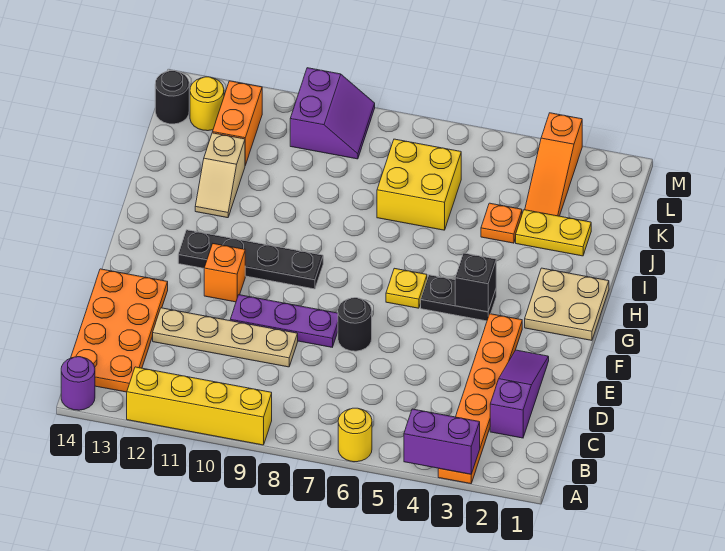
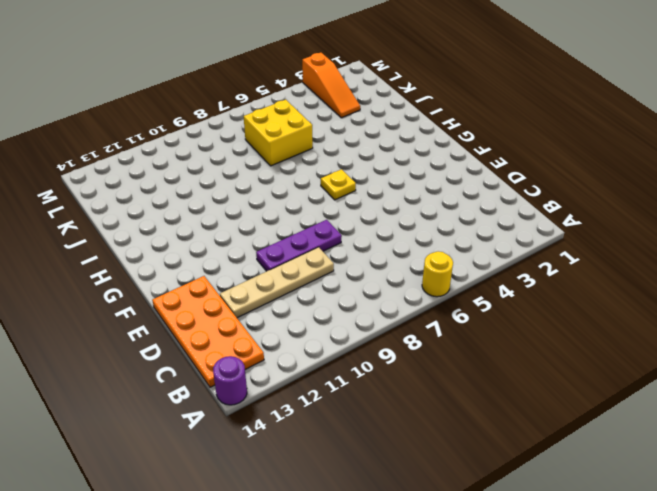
none -> orange plate A3:F3 level 1
none -> yellow brick A9:A12 level 1
none -> purple slope C2:E2 level 1 top C

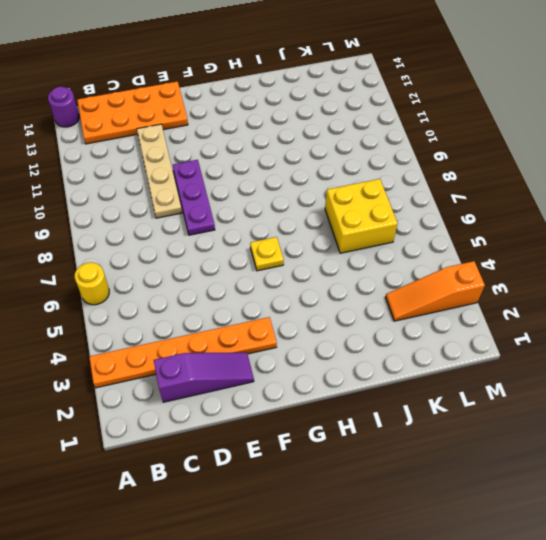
none -> yellow brick A9:A12 level 1
none -> black round brick E7 level 1
none -> orange brick F11 level 1

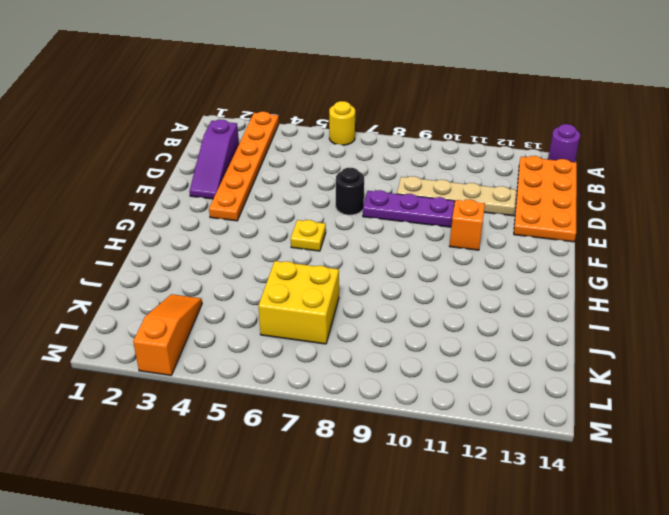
none -> yellow brick A9:A12 level 1
none -> tan plate G1:H2 level 1
none -> black plate G4:G5 level 1

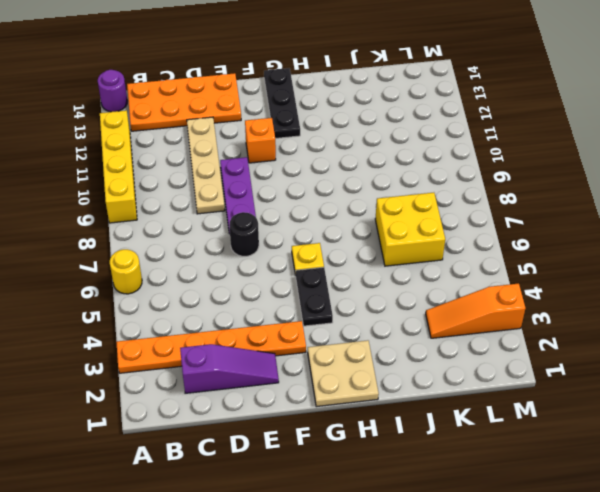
black plate G12:G14 level 1 -> black plate G9:G12 level 1
none -> tan slope I12:J12 level 1 top J
none -> yellow plate J2:J3 level 1
none -> orange plate J4 level 1

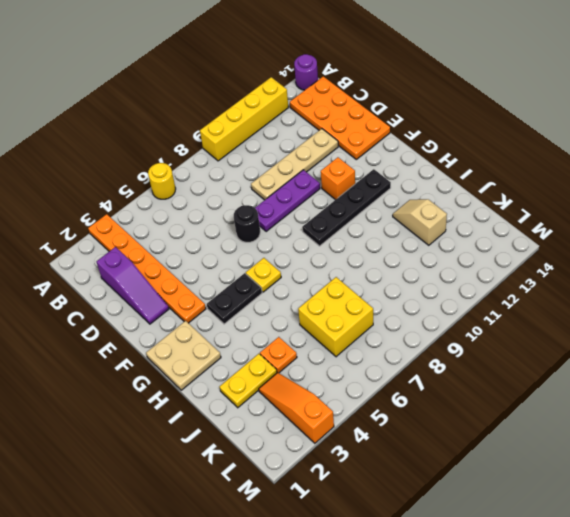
none -> orange brick K12:L12 level 1
none -> purple slope L9:M10 level 1 top 10
none -> yellow round brick L13 level 1

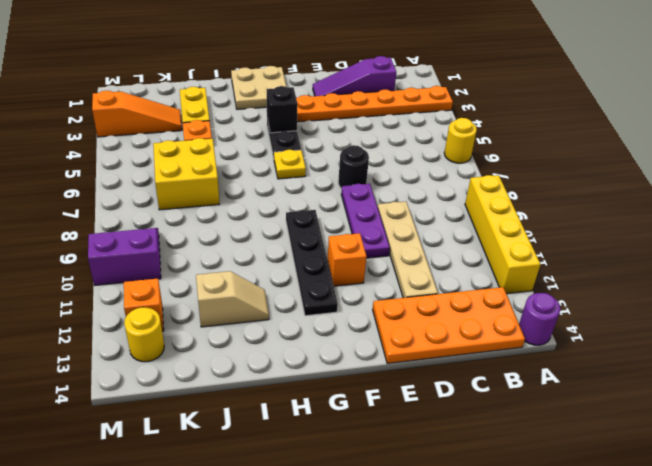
orange brick L12 level 1 -> orange brick K12:L12 level 1
none -> black round brick L14 level 1
none -> purple brick A3:A4 level 2

